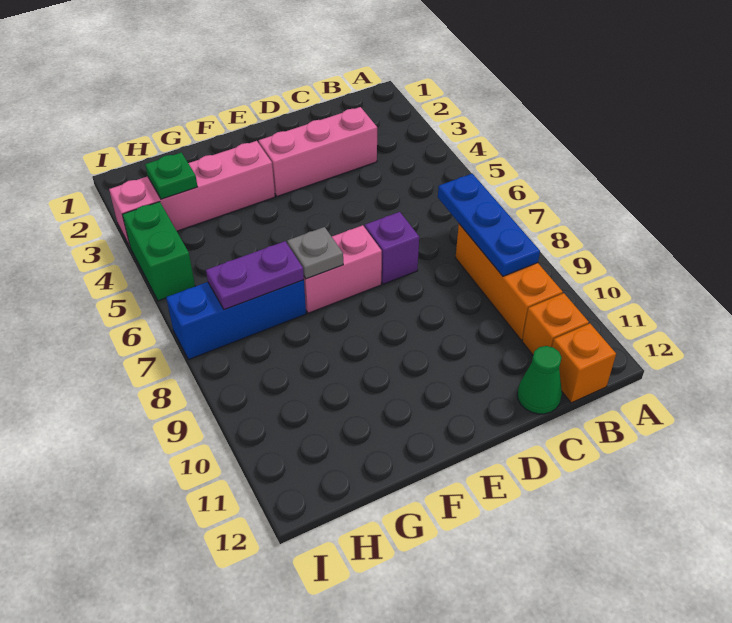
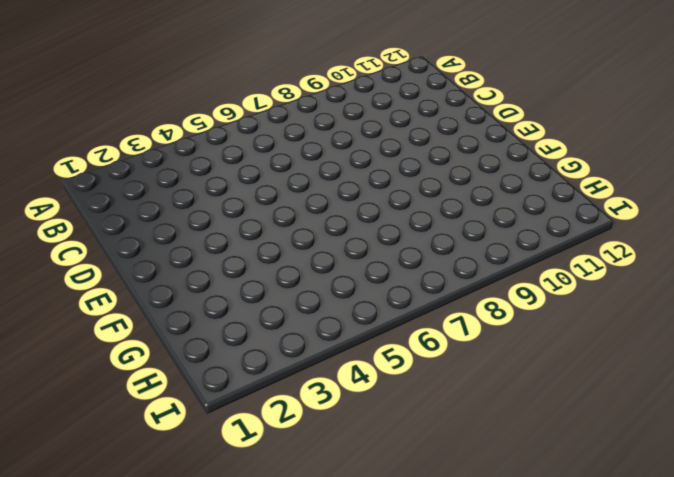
none -> orange brick B8:B10 level 1
none -> orange brick B11 level 1
none -> orange brick B12 level 1

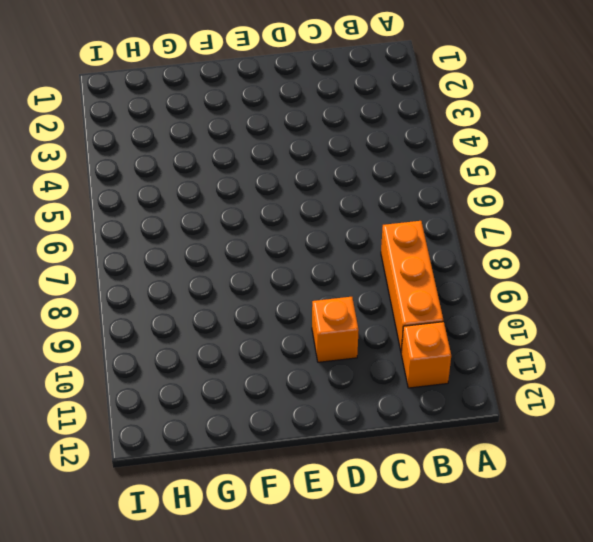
orange brick D10 level 1 -> orange brick B12 level 1
none -> pink brick C3:E3 level 1
none -> green cone C12 level 1
none -> purple brick D7 level 1

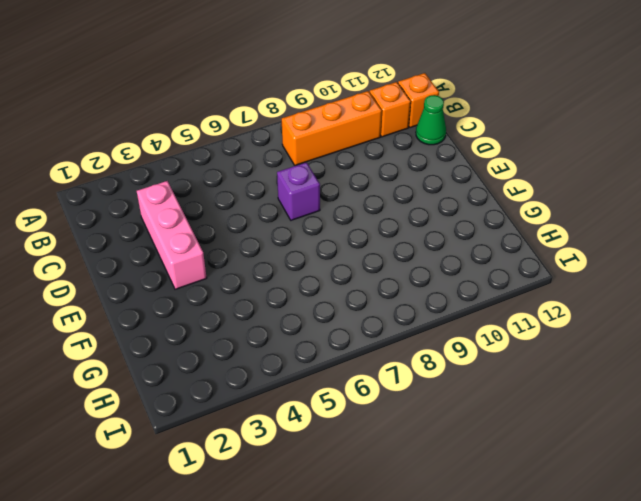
none -> pink brick E7:F7 level 1
none -> pink brick F3:I3 level 1
none -> blue brick G7:I7 level 1

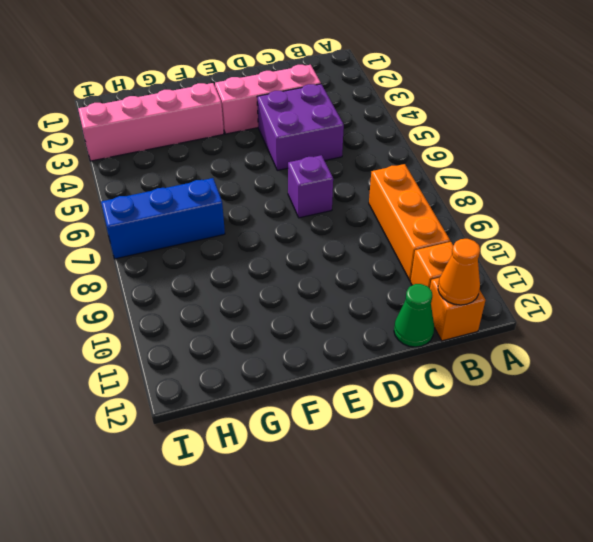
orange cone B12 level 2 -> none
purple brick C4:D5 level 1 -> none
none -> pink brick E7:F7 level 1
none -> green brick I4:I5 level 1
none -> blue plate B7:B9 level 2

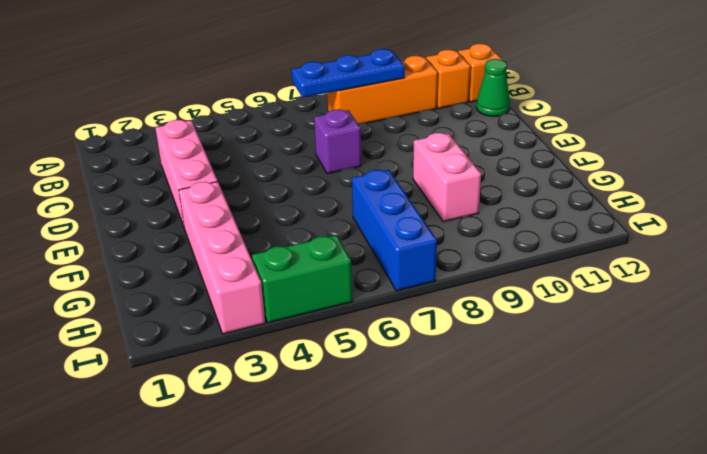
pink brick F9:G9 level 1 -> pink brick E7:F7 level 1
none -> grey plate F7 level 2
none -> purple plate G7:H7 level 2
none -> green plate H3 level 2

